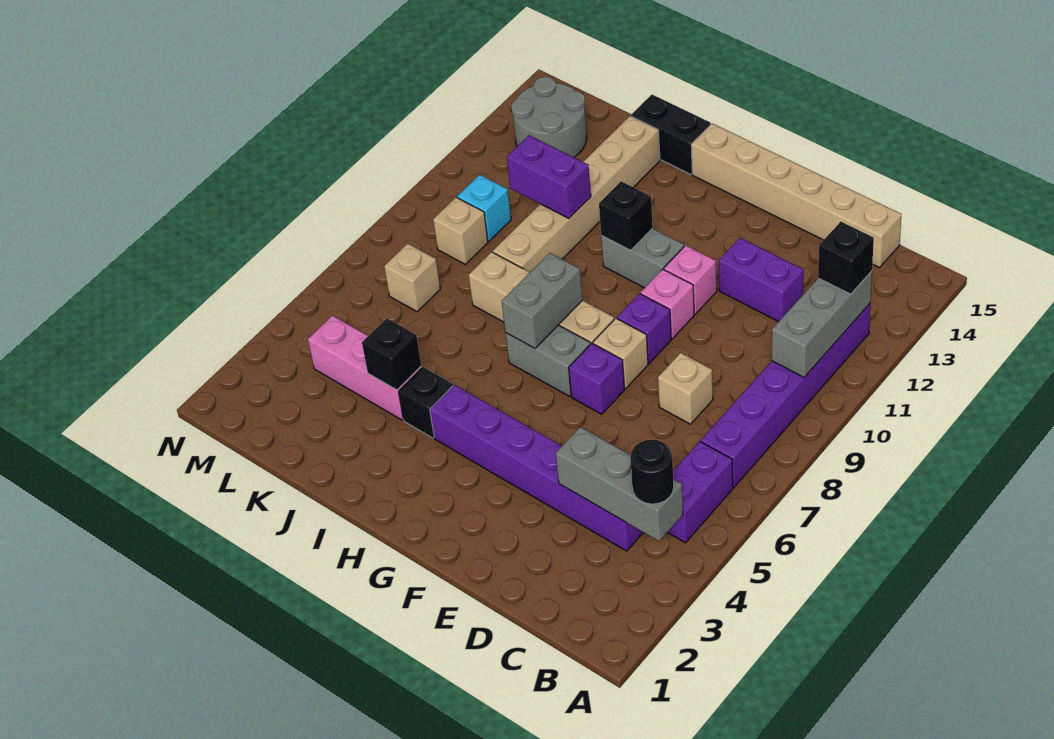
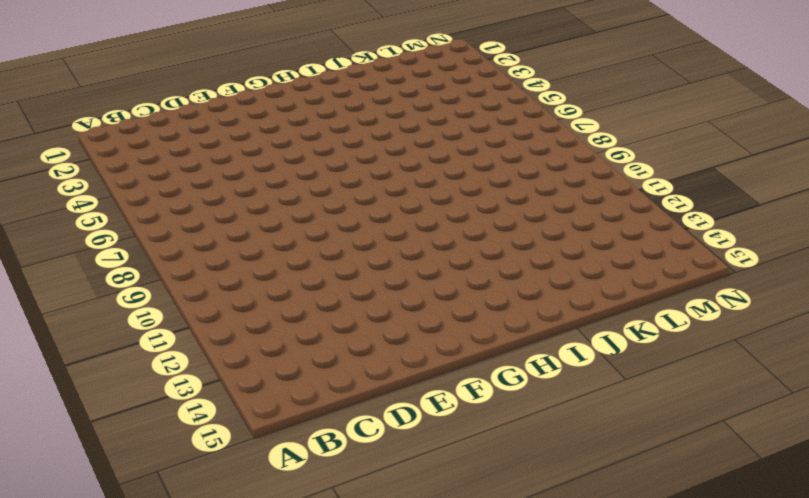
none -> purple brick B5:B6 level 1
none -> purple brick B7:B12 level 1
none -> purple brick C4:H4 level 1
none -> tan brick C15:H15 level 1

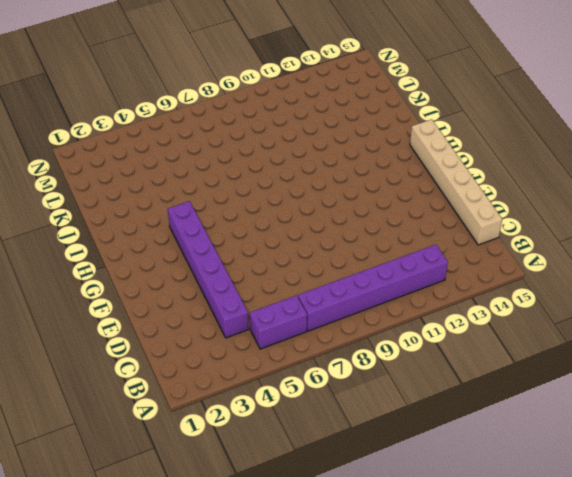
none -> tan brick D8 level 1
none -> purple brick D12:E12 level 1
none -> purple brick F7 level 1
none -> tan brick F8 level 1

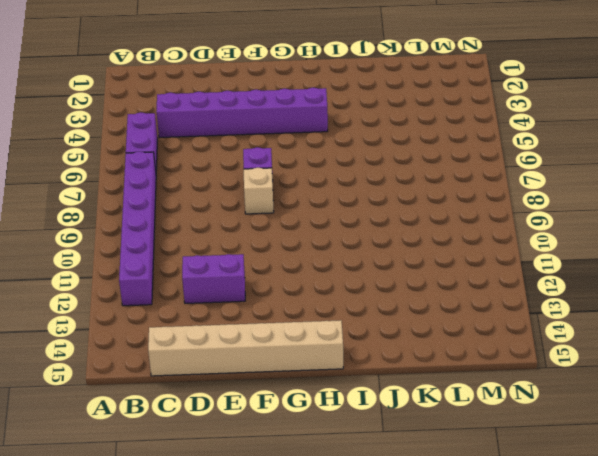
none -> tan brick D8 level 1
none -> purple brick F9 level 1
none -> pink brick F10 level 1
none -> pink brick F11 level 1

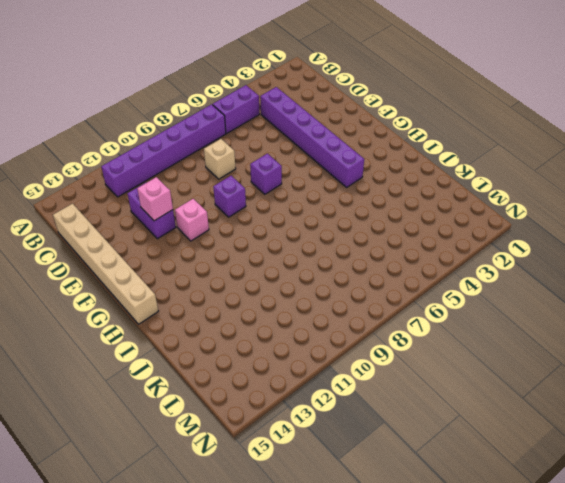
pink brick E12 level 2 -> pink brick F10 level 1
none -> tan brick F8 level 1
none -> grey brick G7:H7 level 1
none -> tan brick G8:J8 level 1
none -> grey brick G11:H11 level 1

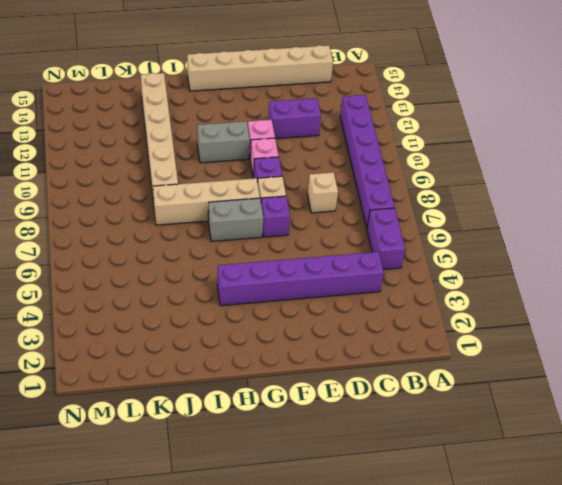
none -> black brick I4 level 1
none -> black brick I15:J15 level 1
none -> pink brick J4:L4 level 1
none -> tan brick L7 level 1

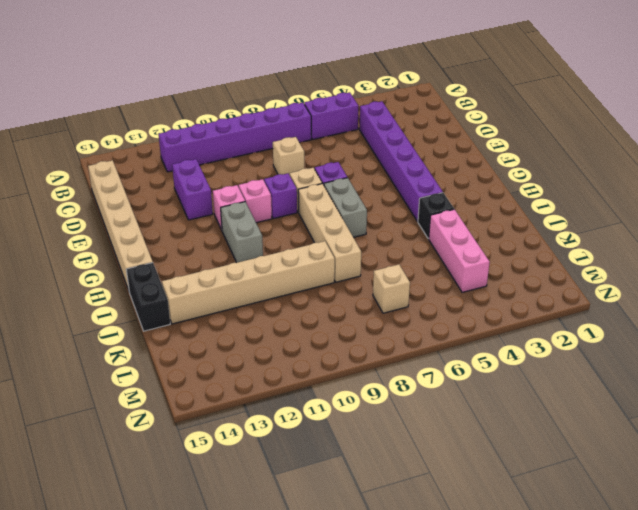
none -> tan brick L9 level 1
none -> cyan brick L10 level 1
none -> grey round brick L13:M14 level 1
none -> grey brick B4:D4 level 2

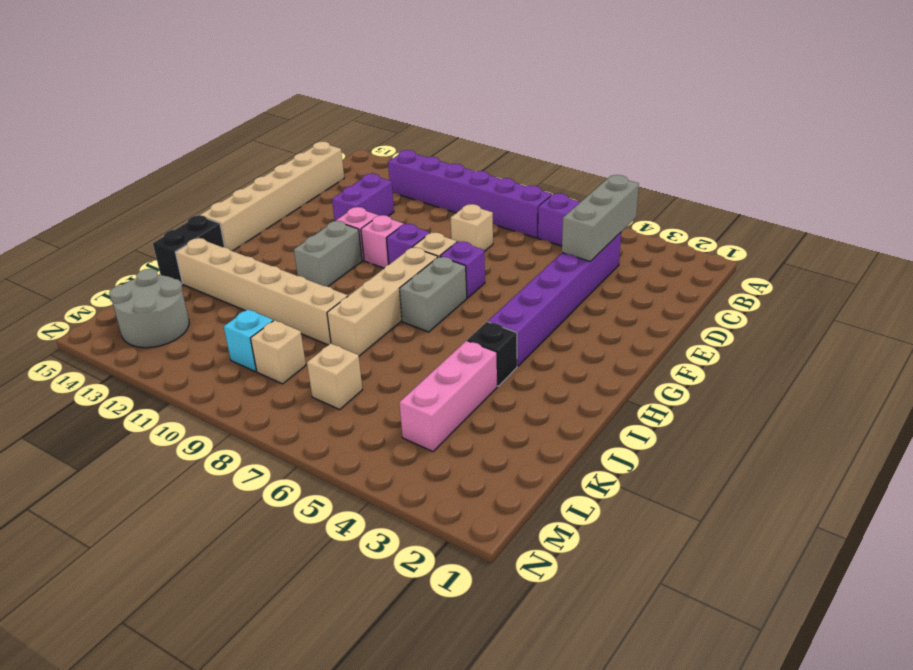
none -> grey brick B10:B12 level 2
none -> grey brick H7:H8 level 2
none -> black brick H11 level 2
none -> black brick J4 level 2

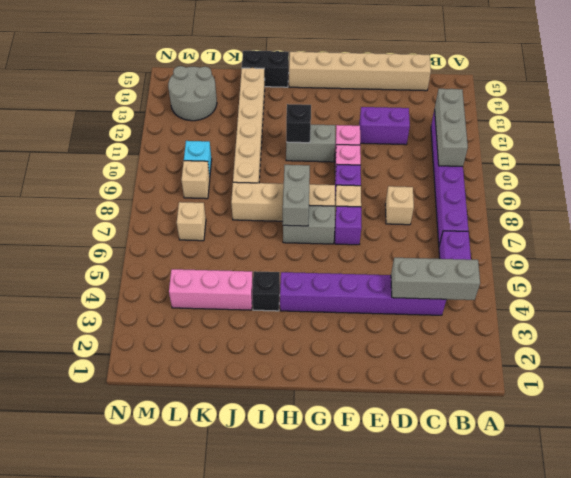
none -> black brick J4 level 2
none -> purple brick J11:K11 level 2
none -> black round brick B4 level 3
none -> black brick B12 level 3

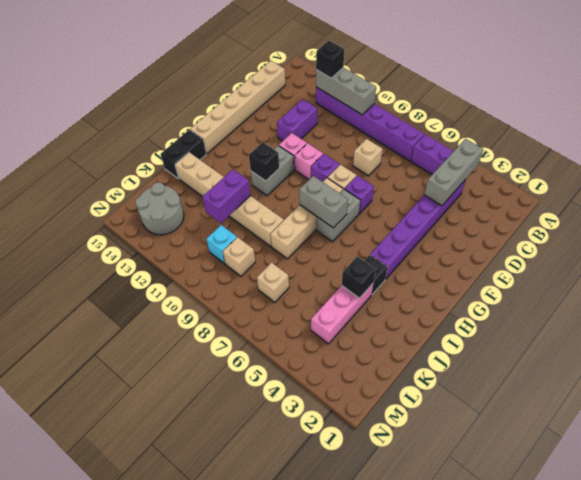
none -> black round brick B4 level 3

